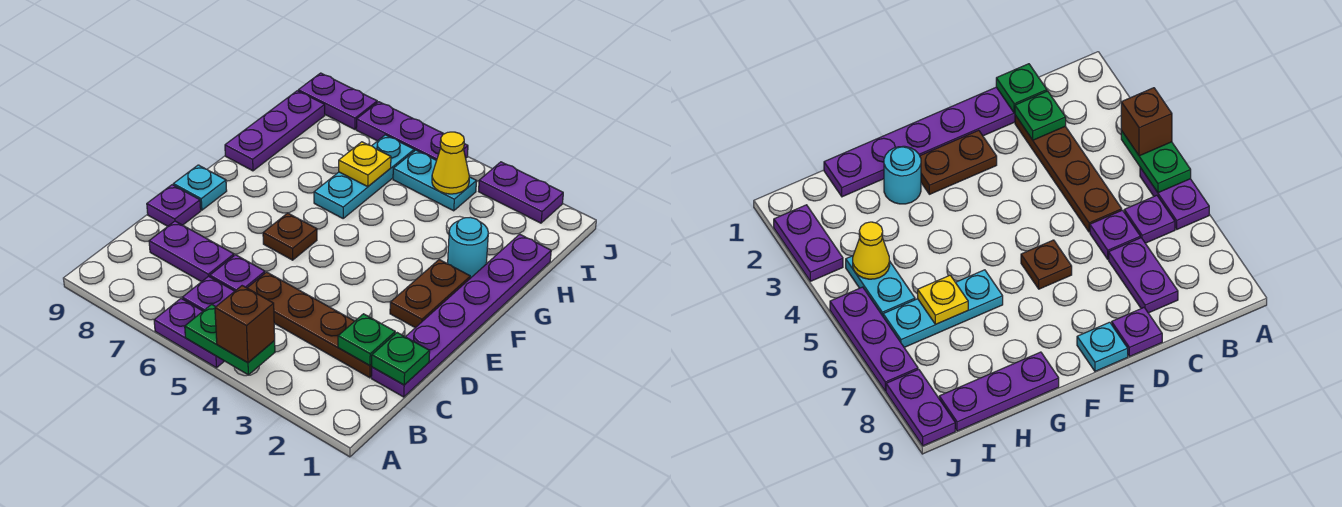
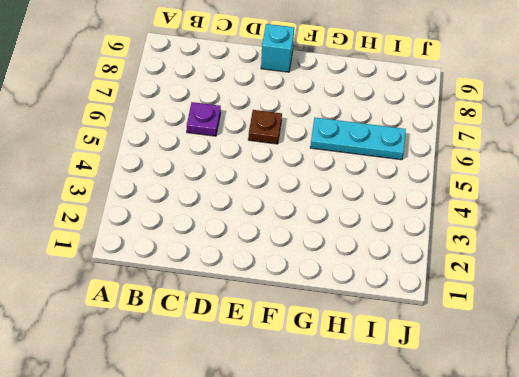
cyan brick E9 level 1 -> cyan plate E9 level 1
none -> purple plate A5:A6 level 1
none -> purple plate B6 level 1
none -> purple plate C1:H1 level 1

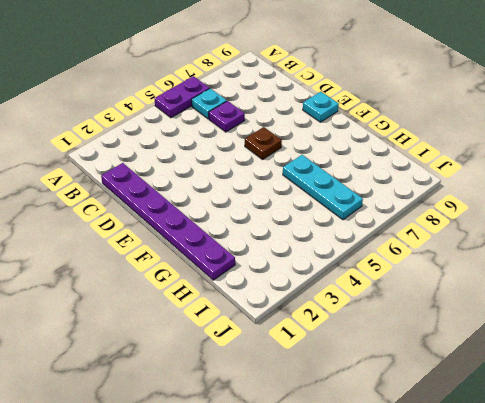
cyan plate B6 level 1 -> purple plate B6 level 1
none -> brown plate C2:C5 level 1
none -> purple plate C7:C8 level 1
none -> purple plate D9 level 1

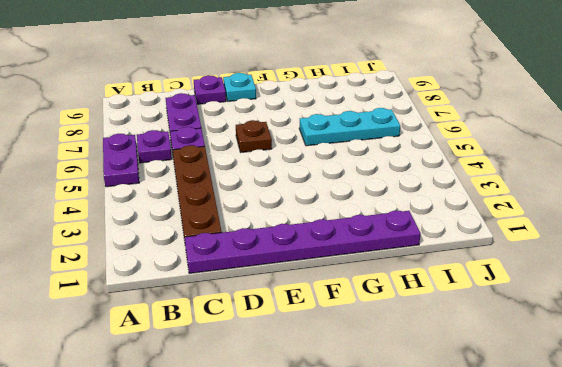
none -> brown plate E2:F2 level 1
none -> cyan round brick G2 level 1
none -> purple plate G9:I9 level 1

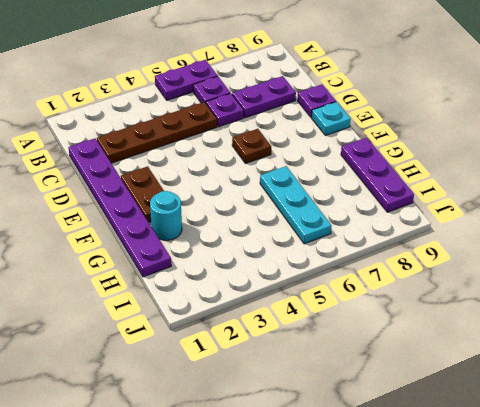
none -> cyan plate I4:I5 level 1
none -> purple plate J2:J3 level 1
none -> purple plate J5:J7 level 1

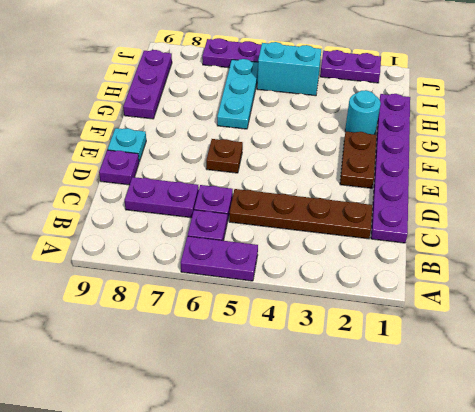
cyan brick I4:I5 level 1 -> cyan plate I4:I5 level 1
none -> purple plate J8:J9 level 1
none -> green plate A4:A5 level 2
none -> green plate C1 level 2

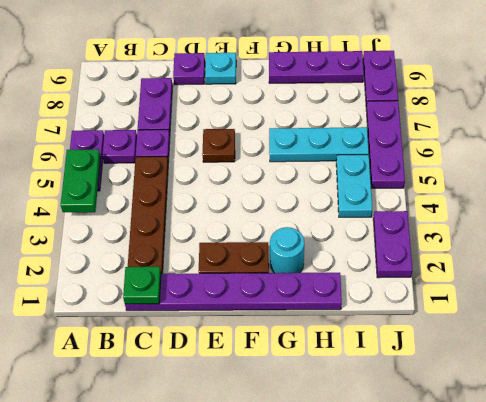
none -> green plate C2 level 2
none -> yellow plate H6 level 2
none -> yellow cone I4 level 2

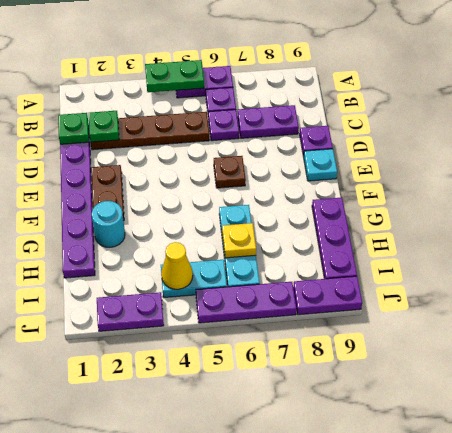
none -> brown brick A4 level 3

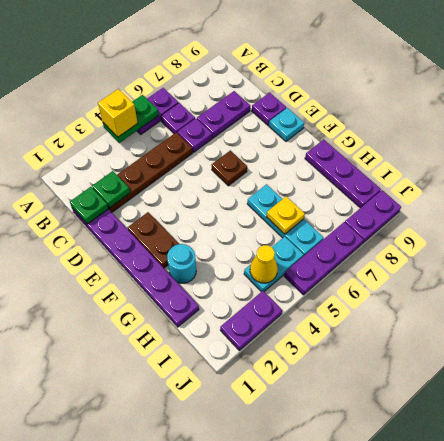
yellow brick A4 level 3 -> brown brick A4 level 3

